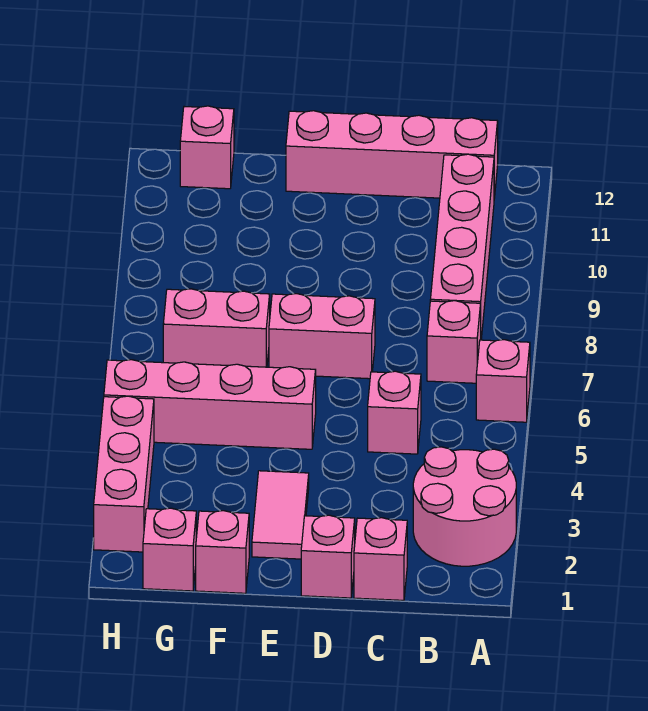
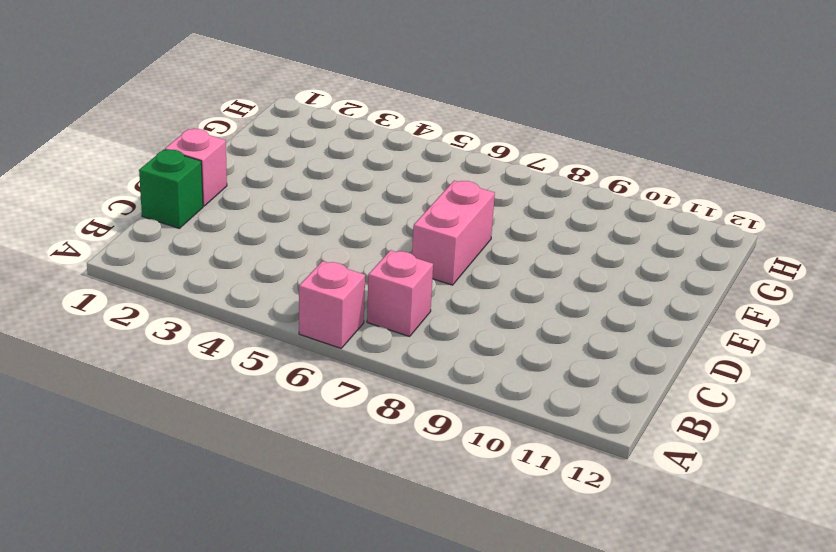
green brick C1 level 1 -> pink brick C1 level 1
none -> pink round brick A2:B3 level 1
none -> pink brick B8:B11 level 1
none -> pink brick B12:E12 level 1

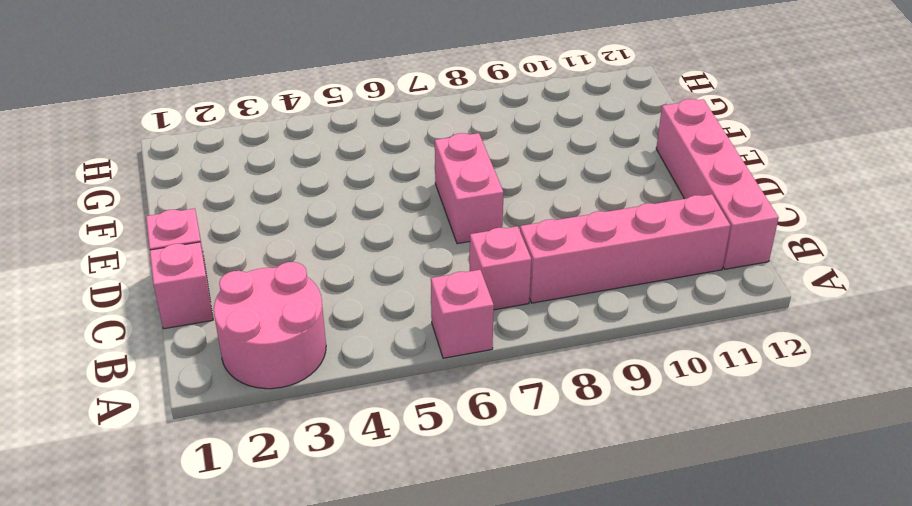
none -> pink brick C5 level 1
none -> pink tile E2:E3 level 1
none -> pink brick E5:H5 level 1

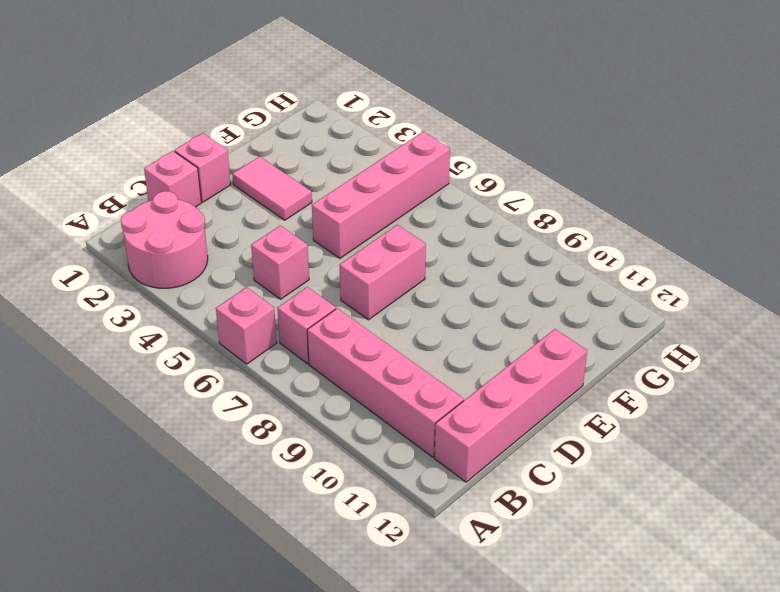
none -> pink brick F1 level 1
none -> pink brick F7:G7 level 1
none -> pink brick G1 level 1

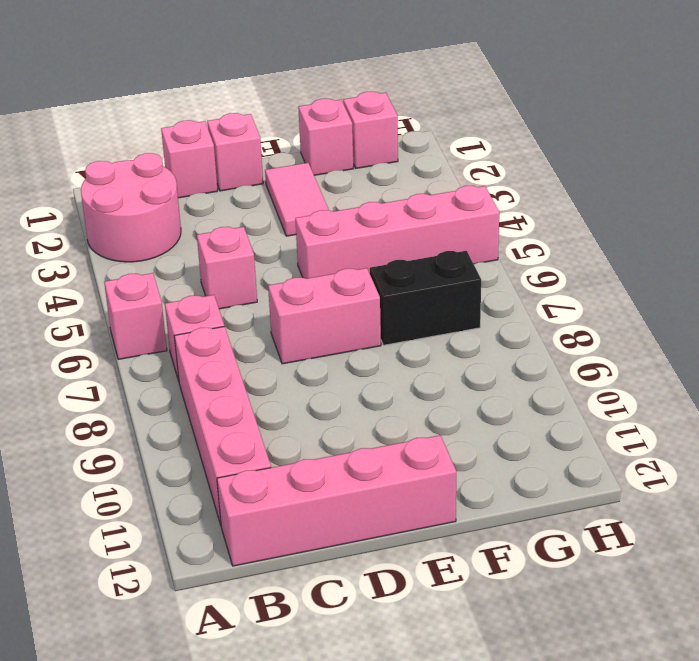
black brick F7:G7 level 1 -> pink brick F7:G7 level 1
none -> pink brick G12 level 1
none -> pink brick H2:H4 level 1

